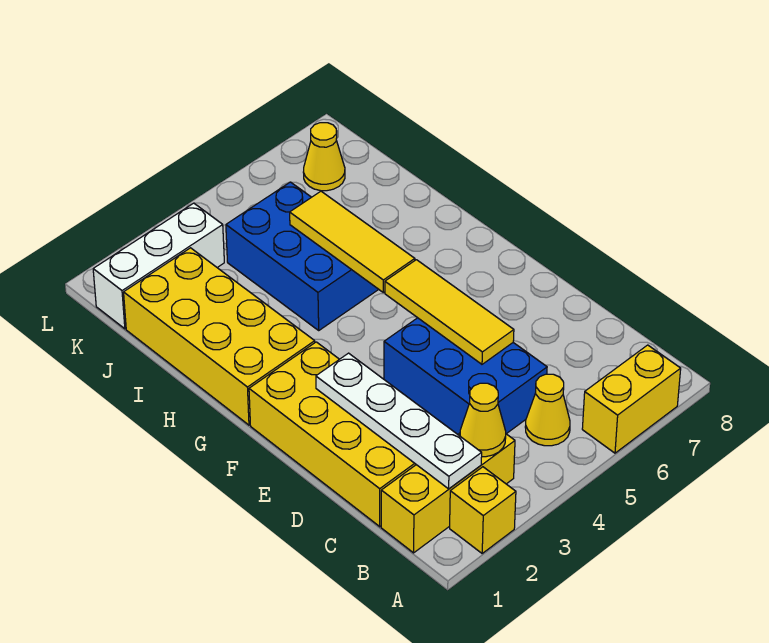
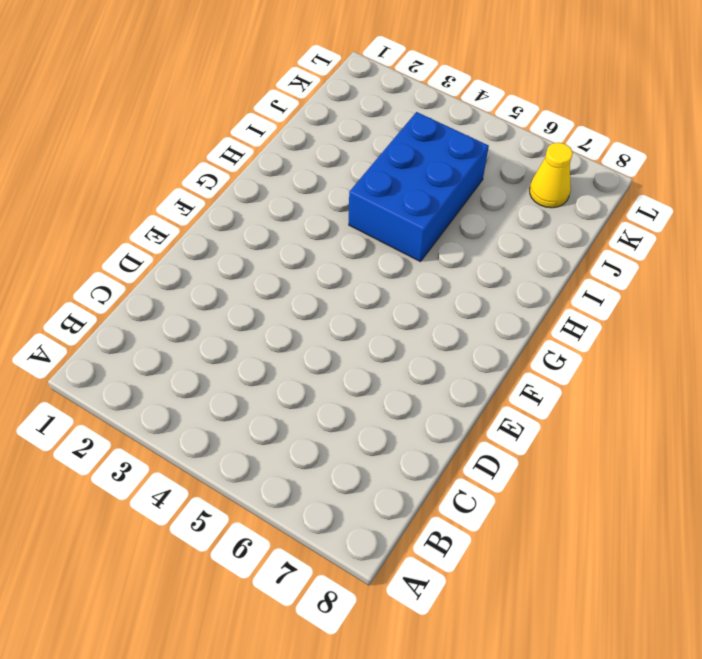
none -> yellow brick A2 level 1
none -> yellow brick A6:A7 level 1
none -> yellow brick B1:B3 level 1

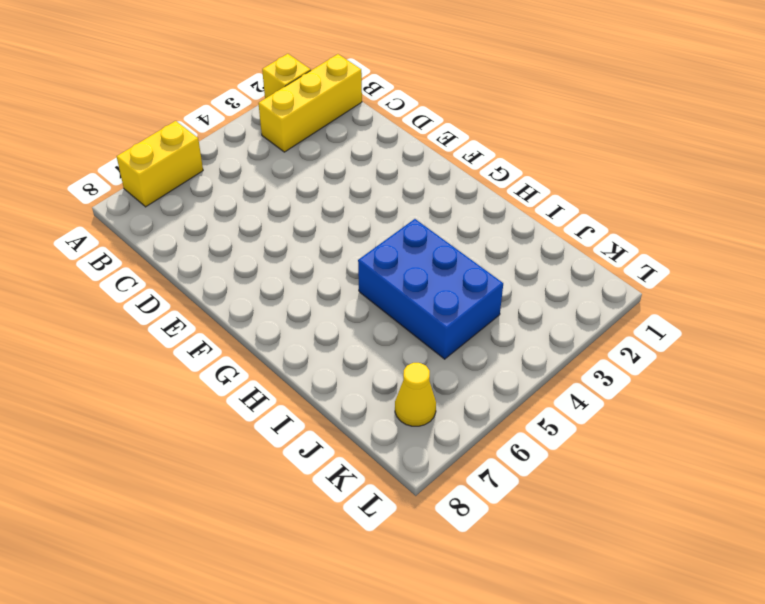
none -> yellow cone B5 level 1
none -> yellow brick C1:F2 level 1
none -> blue brick C4:E5 level 1

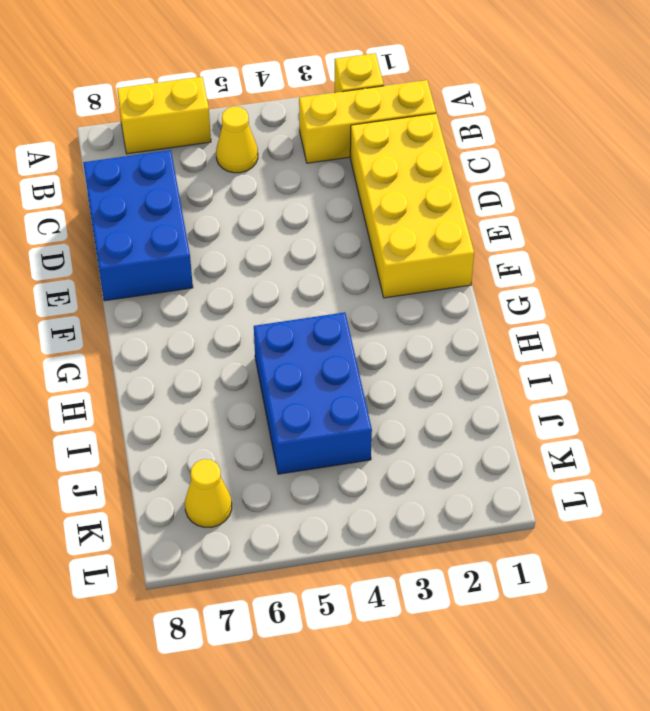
blue brick C7:E8 level 1 -> blue brick C4:E5 level 1
none -> yellow brick G1:J2 level 1
none -> white brick K1:K3 level 1
none -> white plate B2:E2 level 2

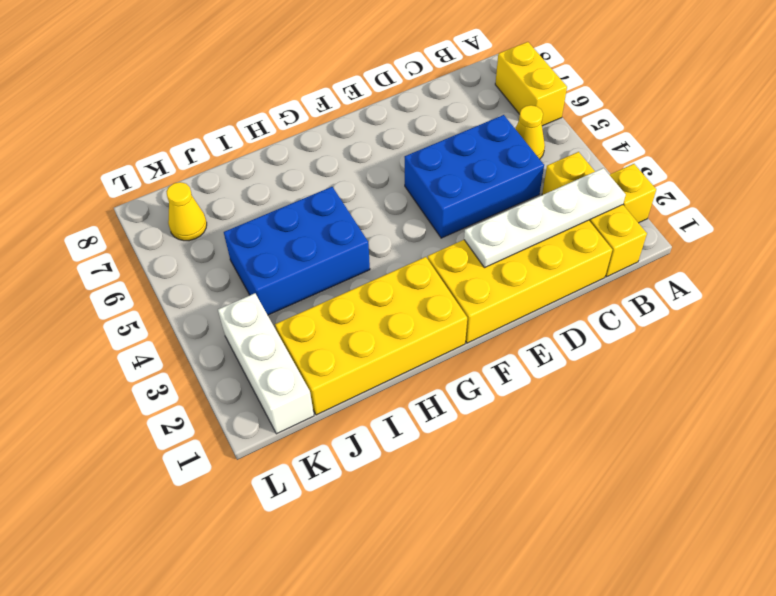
none -> yellow cone B3 level 2
none -> yellow tile D5:F5 level 2
none -> yellow tile G5:I5 level 2

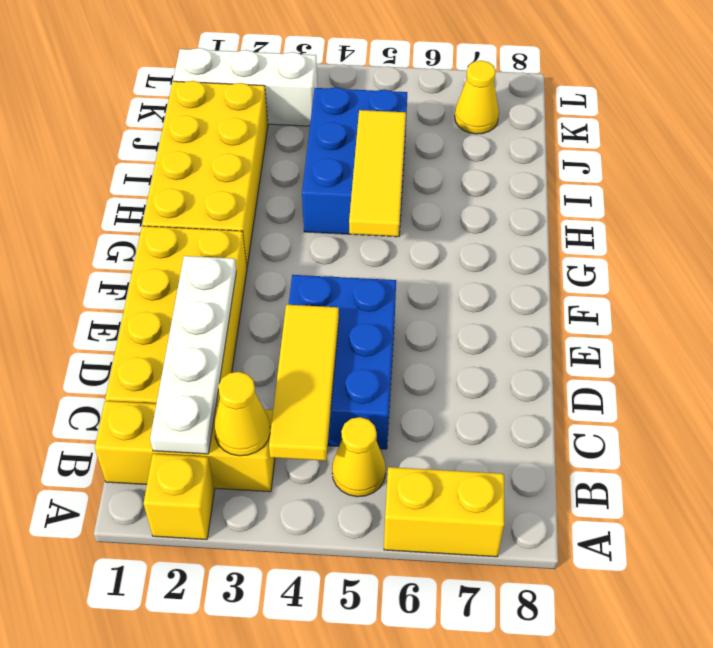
yellow tile B4:D4 level 2 -> yellow tile D5:F5 level 2

